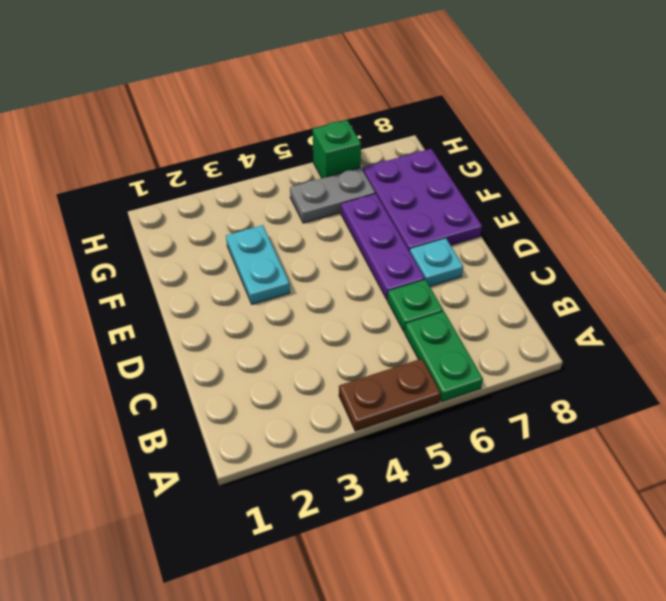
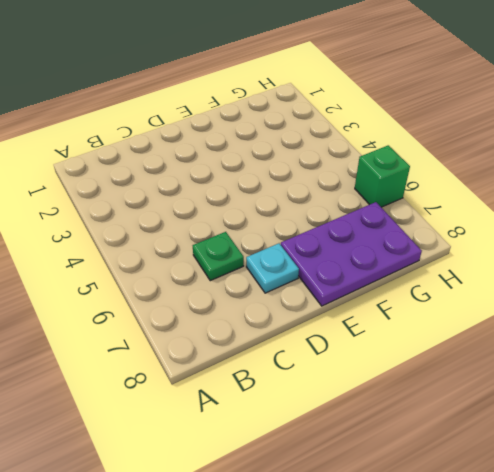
none -> brown plate A4:A5 level 1
none -> green plate A6:B6 level 1

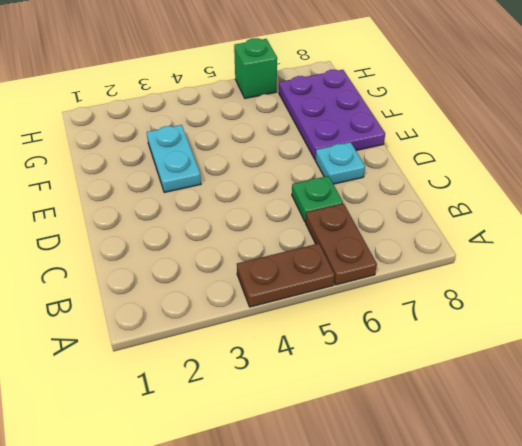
brown plate A6:B6 level 1 -> green plate A6:B6 level 1
none -> purple plate D6:F6 level 1
none -> grey plate G5:G6 level 1

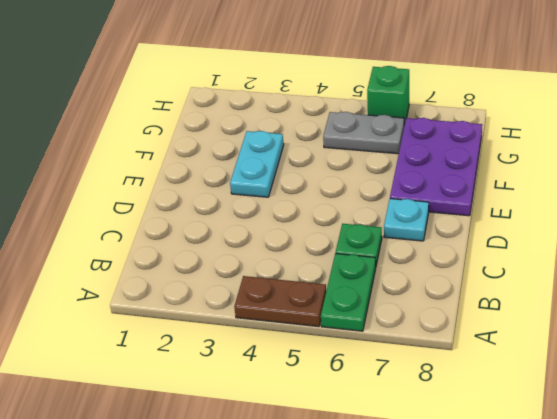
none -> purple plate D6:F6 level 1

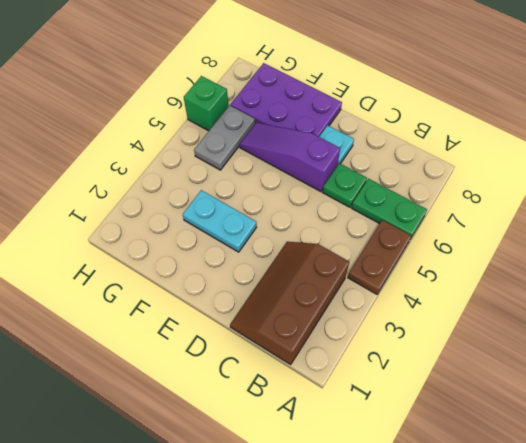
brown slope B1:C3 level 1 top B -> none
purple slope D6:F6 level 1 top D -> purple plate D6:F6 level 1

